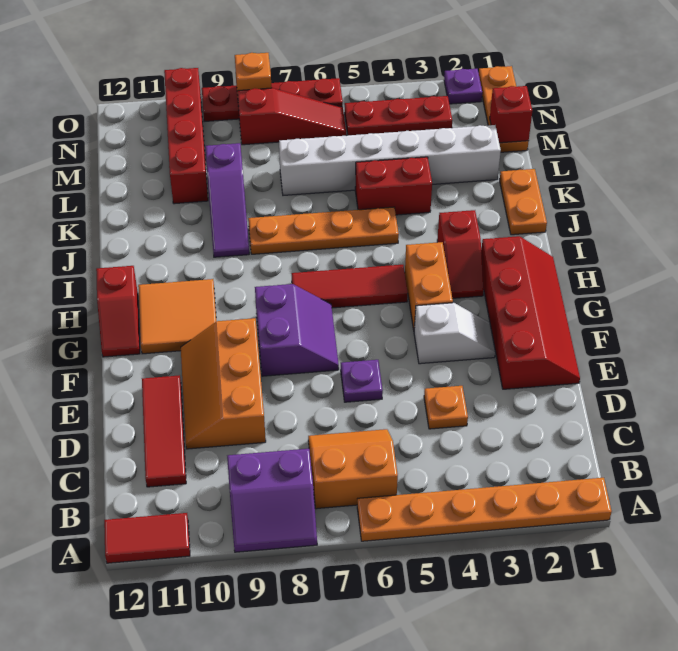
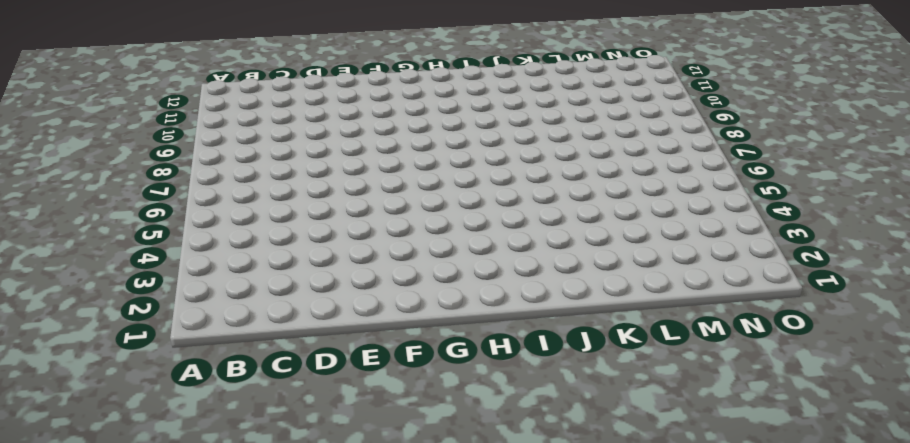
none -> orange plate A1:A6 level 1
none -> purple slope A8:B9 level 1 top B
none -> red tile A11:A12 level 1

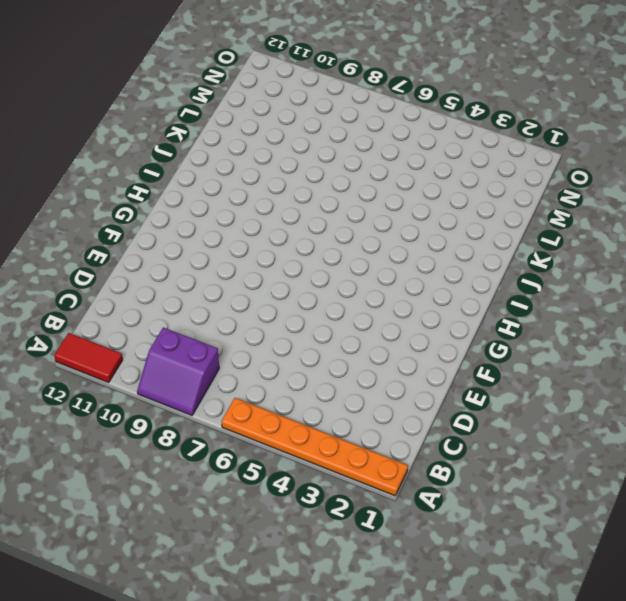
none -> orange slope B6:C7 level 1 top B
none -> red tile C11:E11 level 1
none -> orange plate D4 level 1

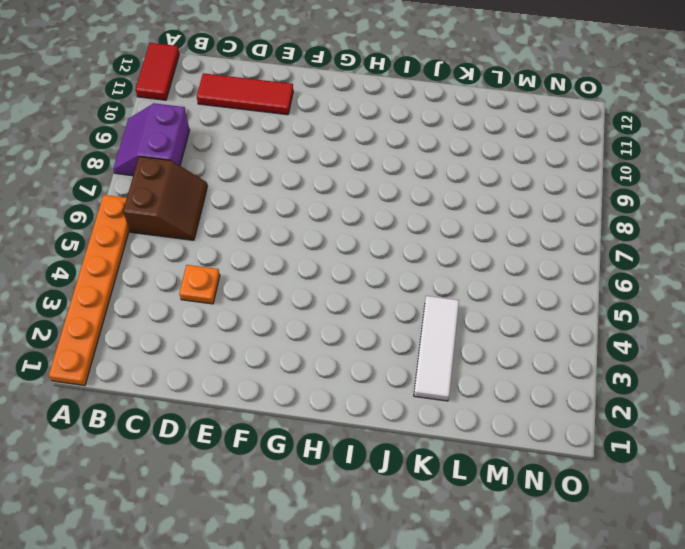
brown slope B6:C7 level 1 top B -> orange slope B6:C7 level 1 top B
white tile K2:K4 level 1 -> red brick K4:K5 level 1
none -> orange slope D9:F10 level 1 top 9
none -> red slope E1:H2 level 1 top 2
none -> purple plate E6 level 1

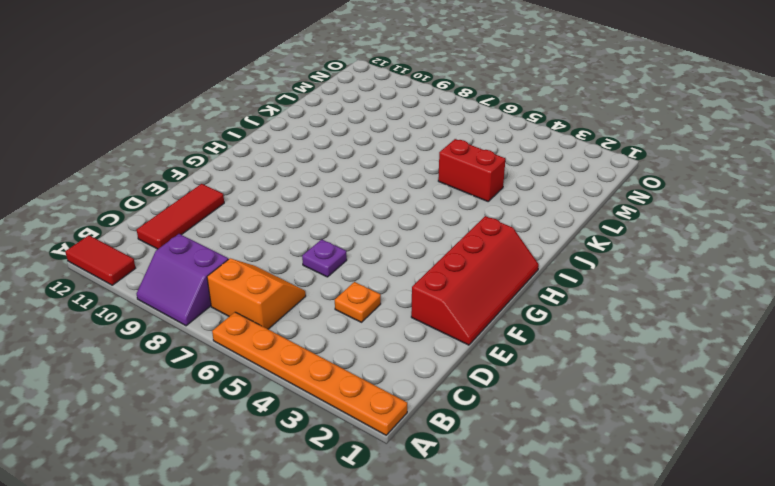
none -> orange slope D9:F10 level 1 top 9
none -> white slope F3:F4 level 1 top 4
none -> purple slope F7:G8 level 1 top 8

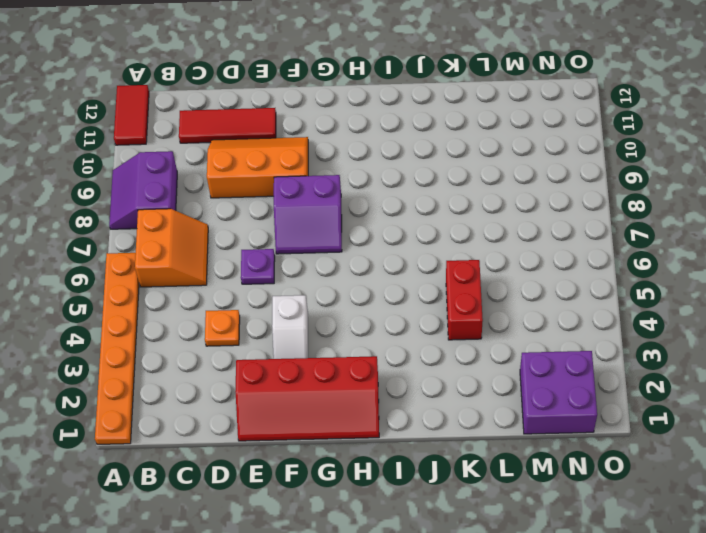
purple brick M1:N2 level 1 -> orange plate M1:O1 level 1
none -> orange brick G4:H4 level 1
none -> orange tile G10:H11 level 1
none -> red slope G12:H12 level 1 top H

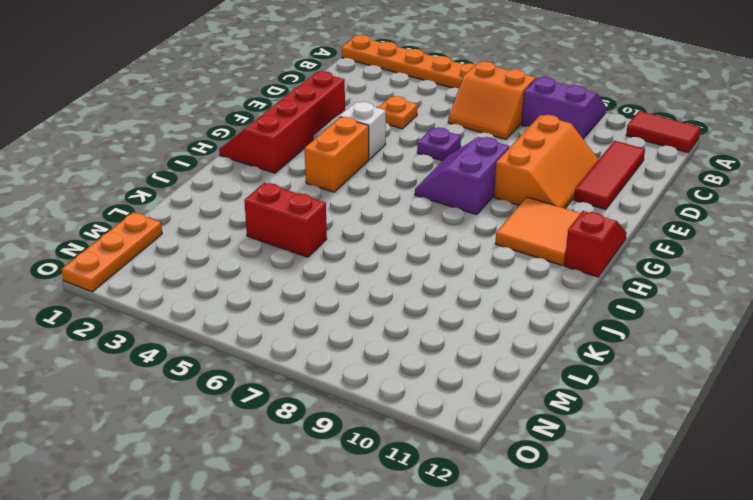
none -> red slope H3:I3 level 1 top I
none -> red tile H5:H7 level 1
none -> orange plate J1:K1 level 1

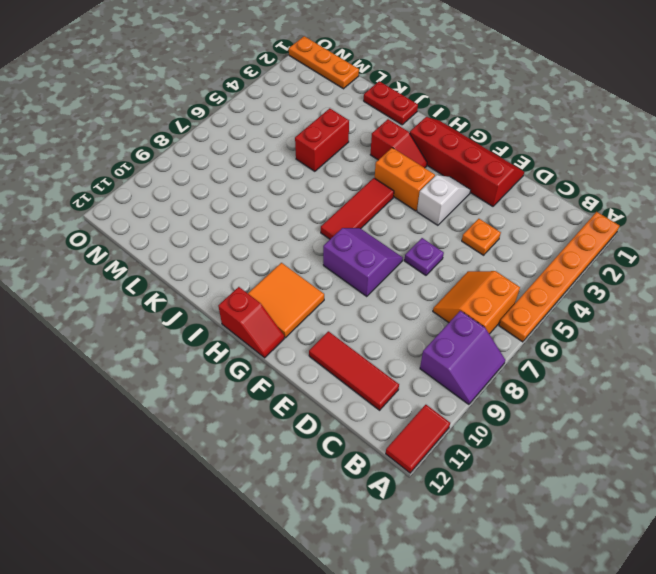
red plate J1:K1 level 1 -> orange plate J1:K1 level 1
none -> orange slope D9:F10 level 1 top 9
none -> orange plate J5:J8 level 1
none -> purple slope J9:L9 level 1 top L

